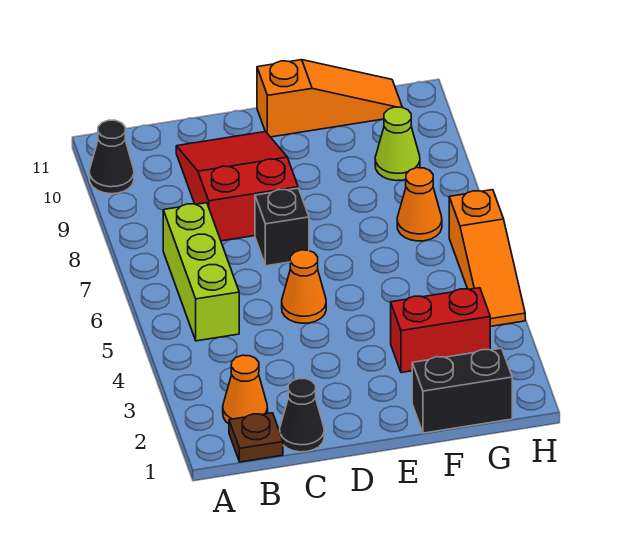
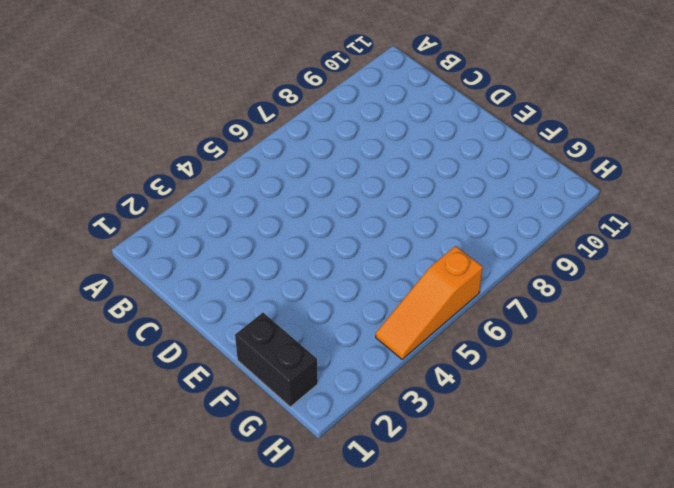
none -> black cone A10 level 1
none -> brown plate B1 level 1
none -> orange cone B2 level 1

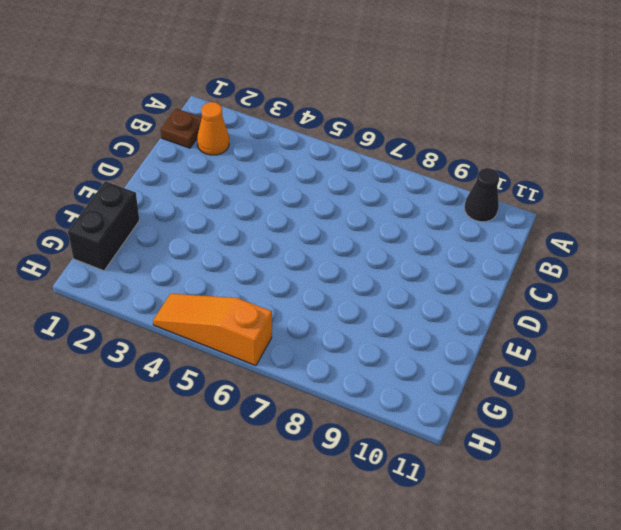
none -> lime brick B5:B7 level 1
none -> black cone C1 level 1
none -> red slope C8:D10 level 1 top 8

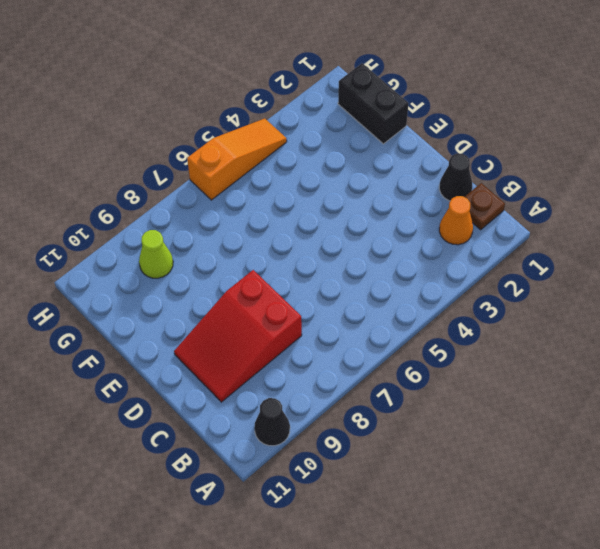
none -> lime brick B5:B7 level 1
none -> orange cone D5 level 1
none -> black brick D7 level 1

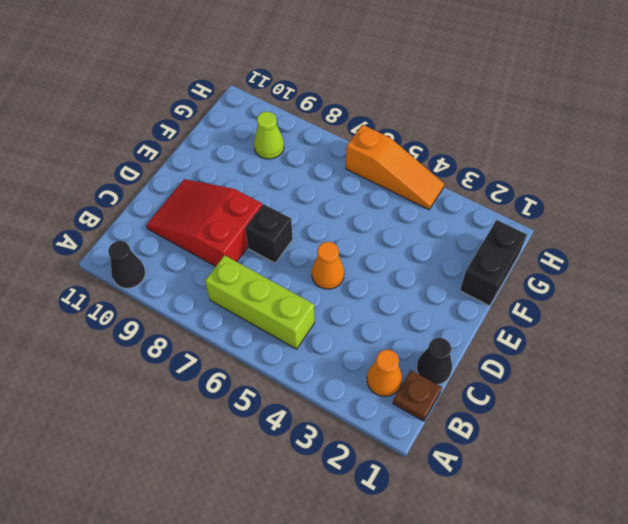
none -> orange slope E11:G11 level 1 top E
none -> red brick F3:G3 level 1
none -> orange cone G7 level 1

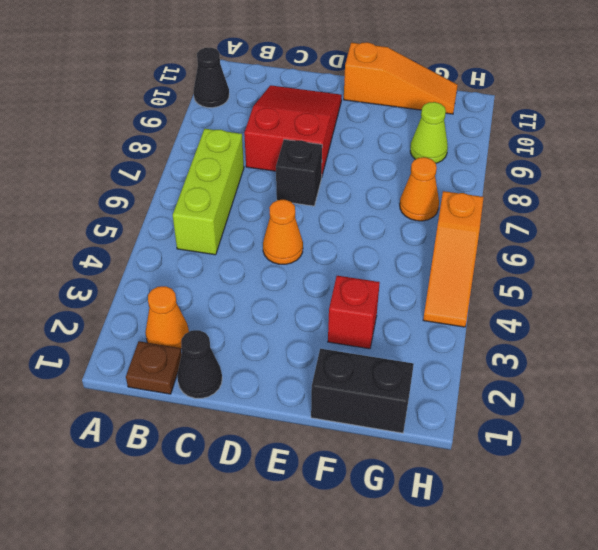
red brick F3 level 1 -> red brick F3:G3 level 1

